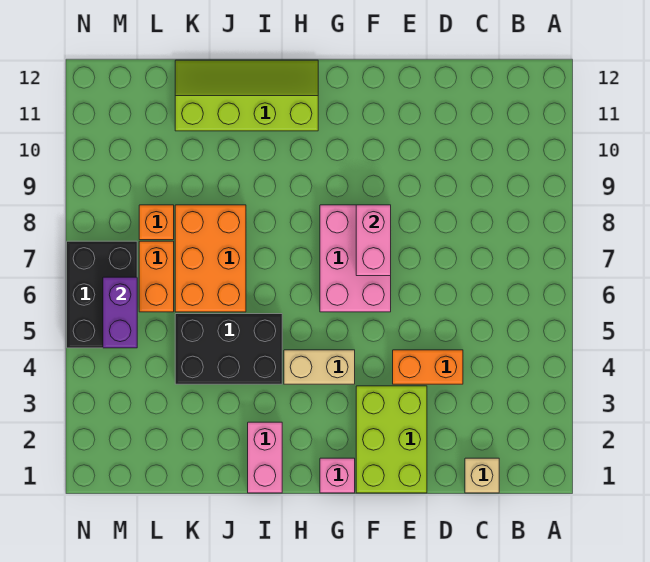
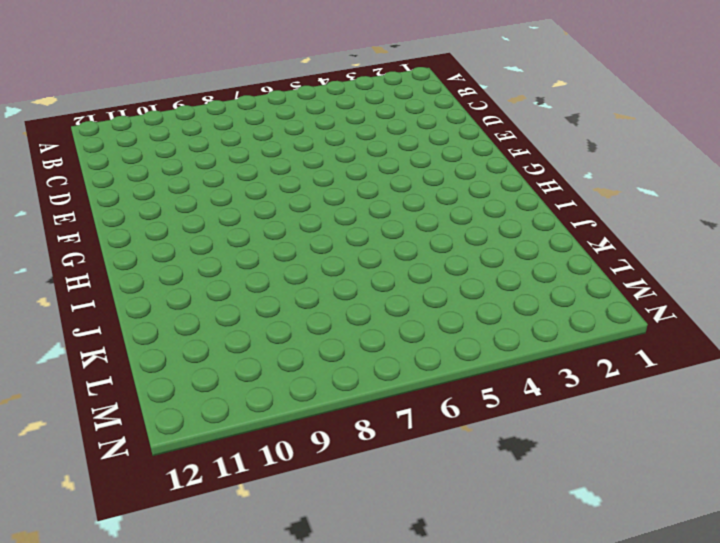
none -> tan brick C1 level 1
none -> orange brick D4:E4 level 1
none -> lime brick E1:F3 level 1

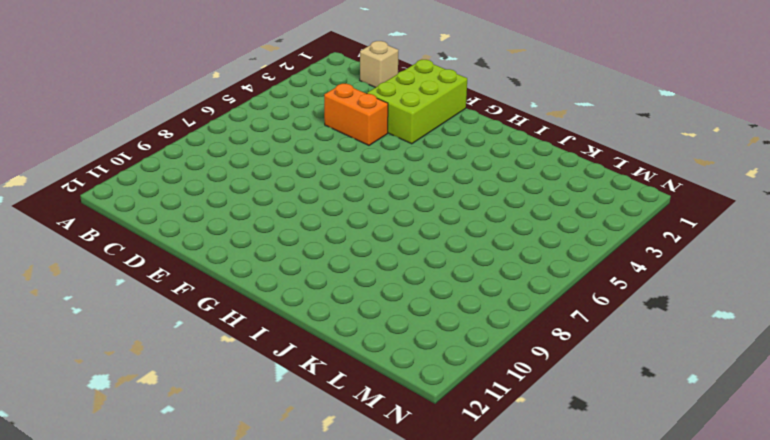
none -> pink brick F6:G8 level 1
none -> pink brick G1 level 1
none -> tan brick G4:H4 level 1

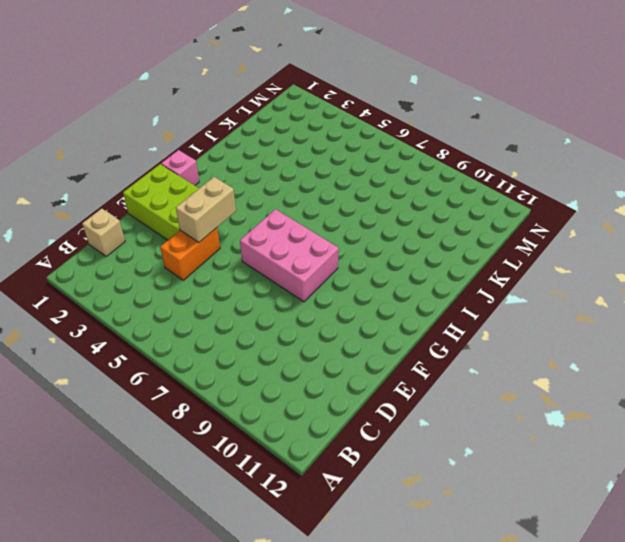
tan brick E4:F4 level 2 -> tan brick G4:H4 level 1
none -> lime slope H11:K12 level 1 top 11
none -> pink brick I1:I2 level 1
none -> black brick I4:K5 level 1

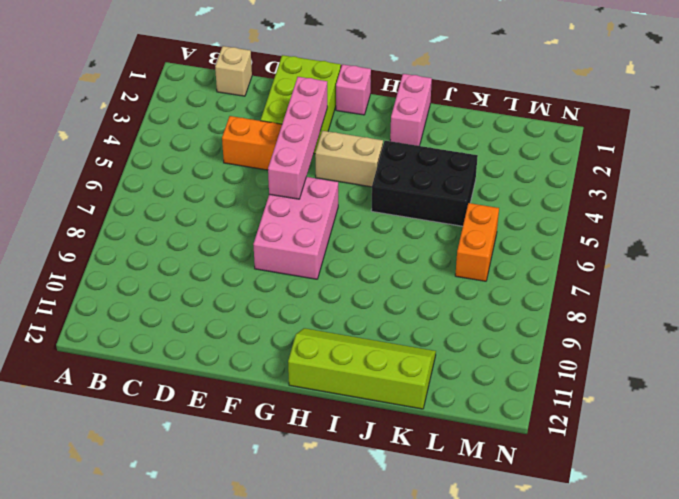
pink brick F3:F6 level 2 -> none
lime slope H11:K12 level 1 top 12 -> lime slope H11:K12 level 1 top 11
none -> orange brick J6:K8 level 1
none -> orange brick L8 level 1
none -> black brick M5:N7 level 1

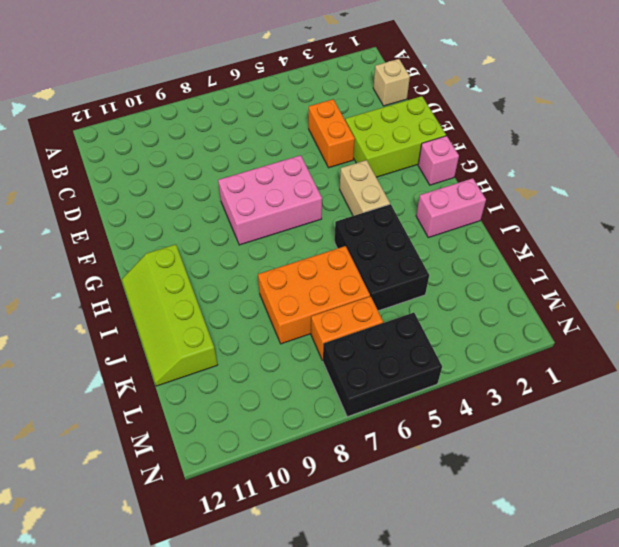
none -> orange brick L8 level 1
none -> pink brick F7:F8 level 2
none -> purple brick M5:M6 level 2

